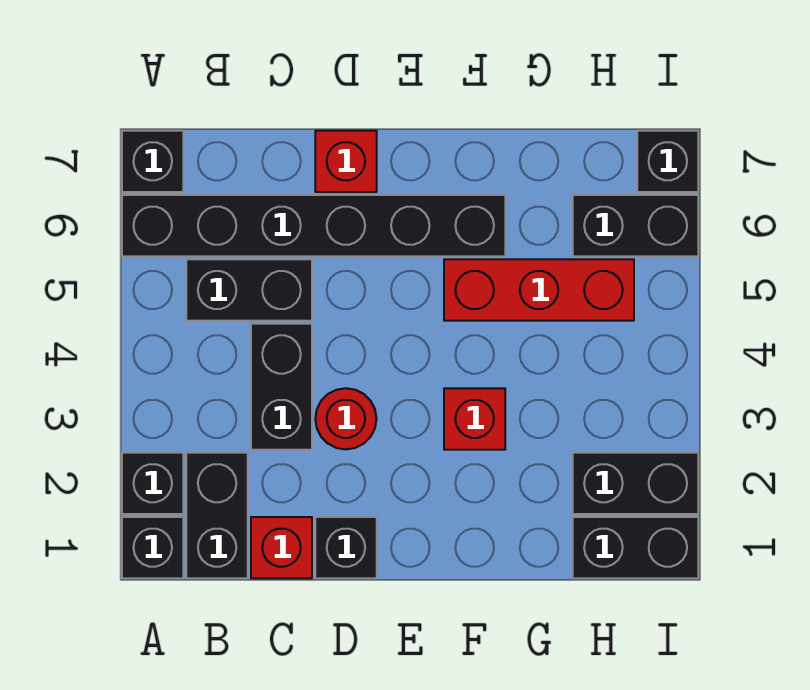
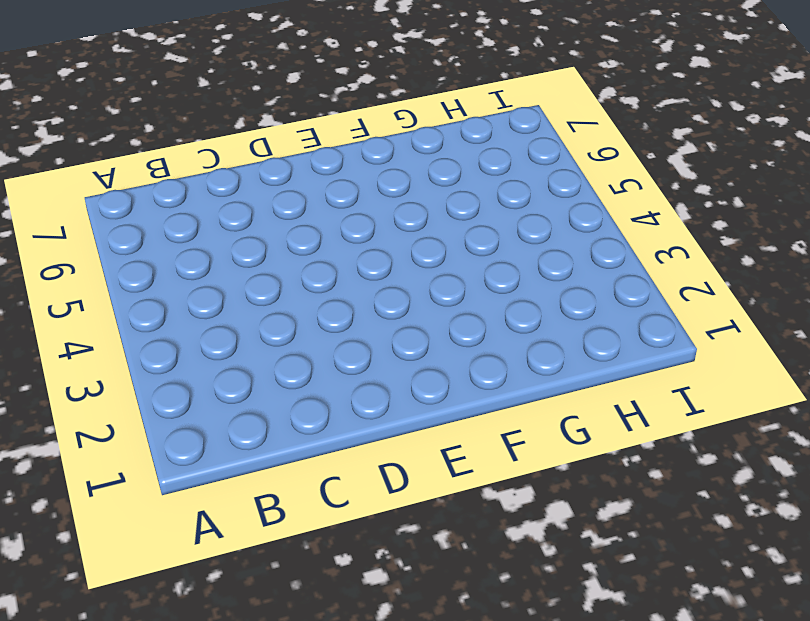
none -> black brick A1 level 1
none -> black brick A2 level 1
none -> black brick A6:F6 level 1

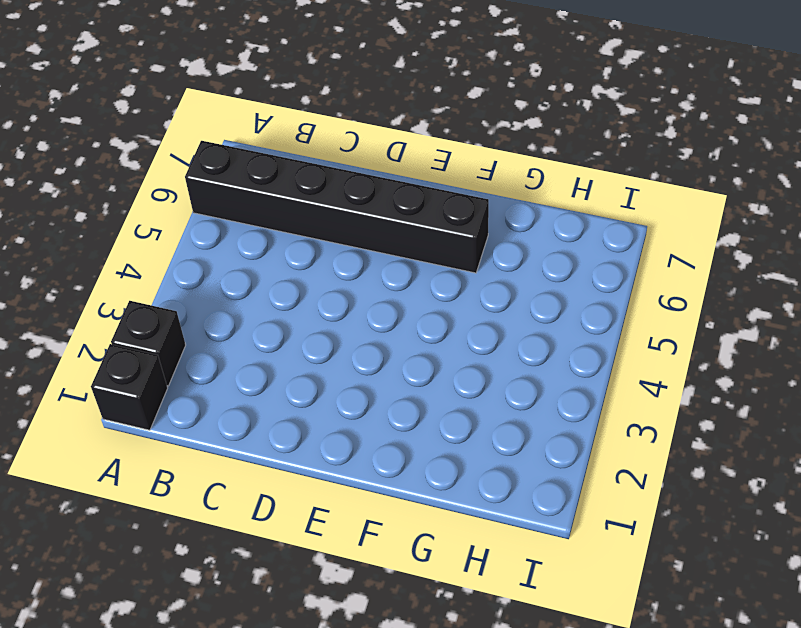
none -> black brick A7 level 1
none -> black brick B1:B2 level 1
none -> black brick B5:C5 level 1

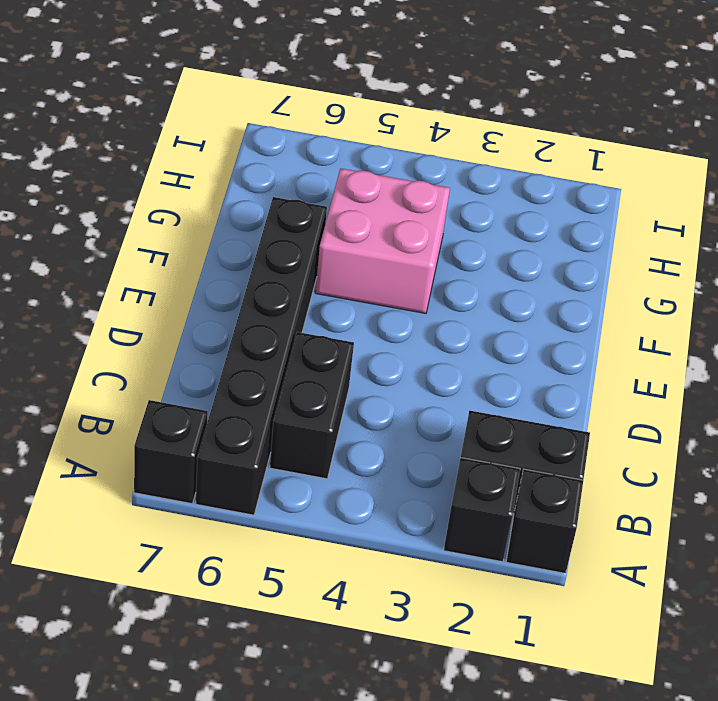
pink brick F4:G5 level 1 -> red brick F5:H5 level 1
none -> red brick C1 level 1
none -> black brick C3:C4 level 1
none -> black brick D1 level 1

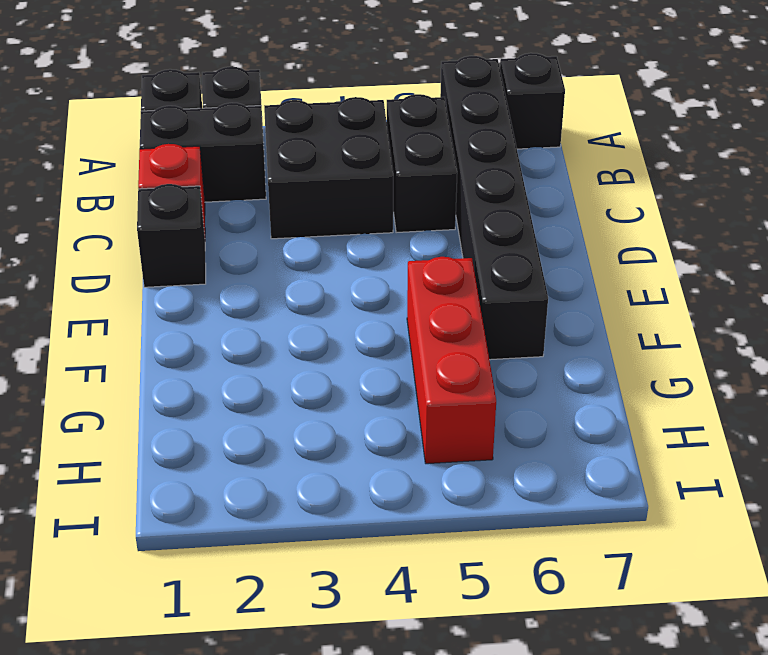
black brick B3:C4 level 1 -> black brick C3:C4 level 1
none -> red round brick D3 level 1
none -> red brick D7 level 1
none -> red brick F3 level 1

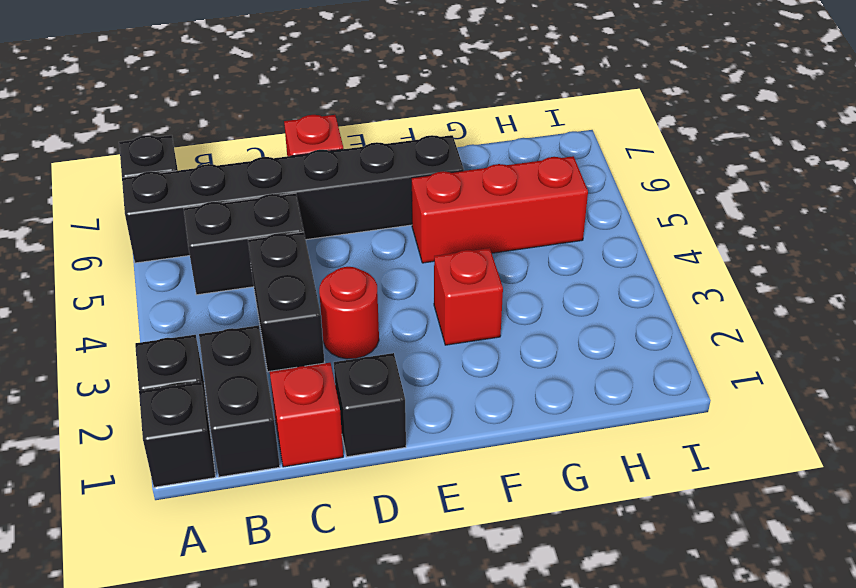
none -> black brick H1:I1 level 1
none -> black brick H2:I2 level 1
none -> black brick H6:I6 level 1

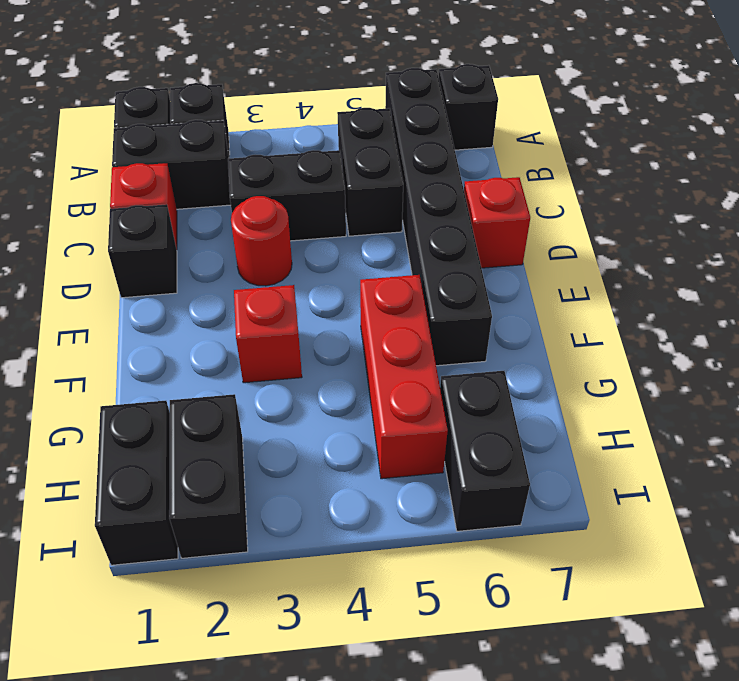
none -> black brick I7 level 1

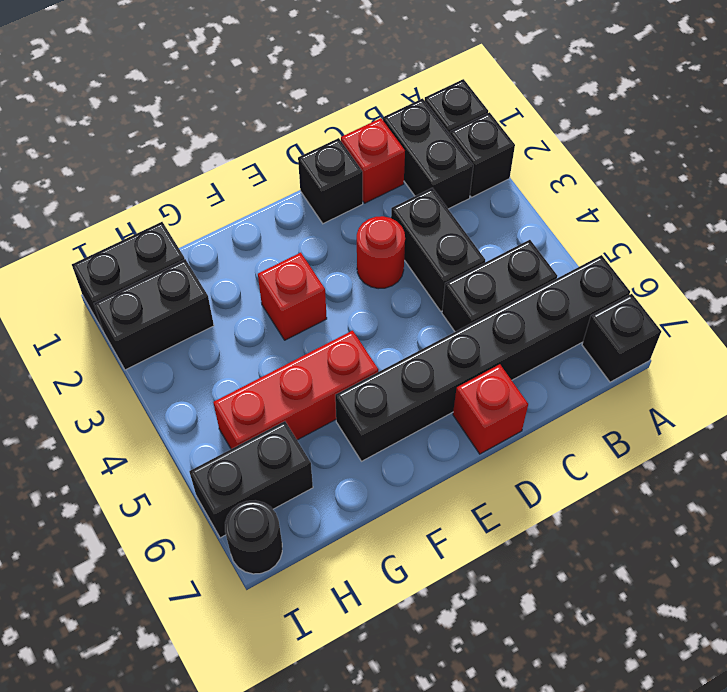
black round brick I7 level 1 -> black brick I7 level 1

